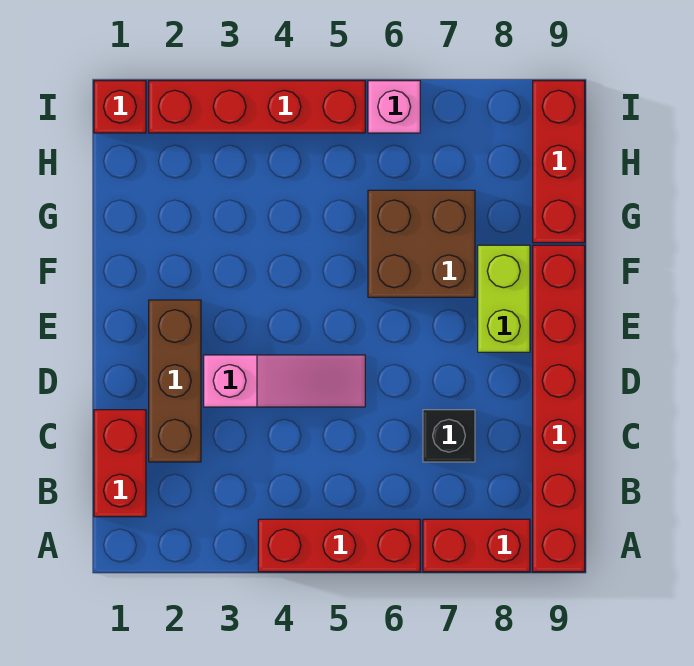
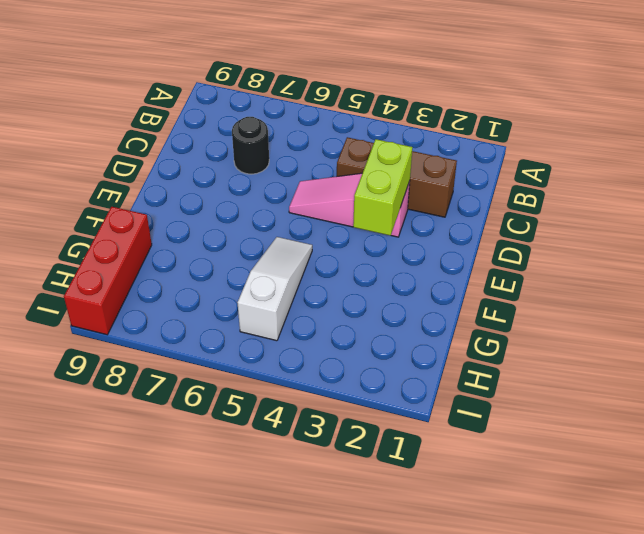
brown brick C2:C4 level 1 -> brown brick C2:E2 level 1
black round brick C7 level 1 -> black brick C7 level 1
lime brick D3:E3 level 2 -> lime brick E8:F8 level 1
white slope F5:H5 level 1 top H -> none
none -> red brick A4:A6 level 1
none -> red brick A7:A8 level 1
none -> red brick A9:F9 level 1

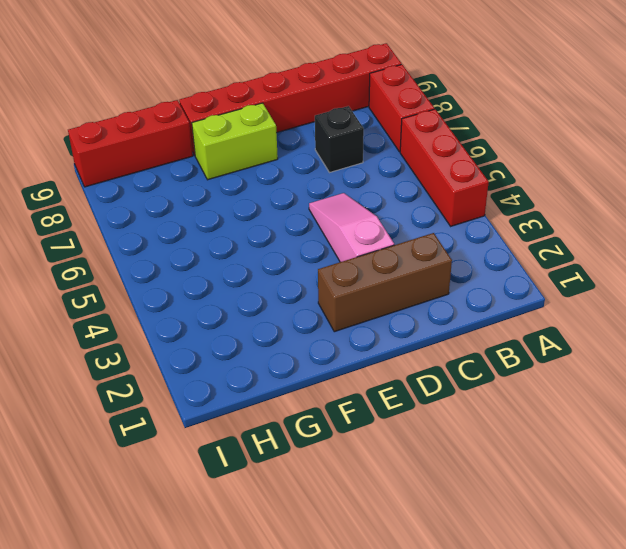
none -> red brick B1:C1 level 1
none -> brown brick F6:G7 level 1
none -> red brick I1 level 1

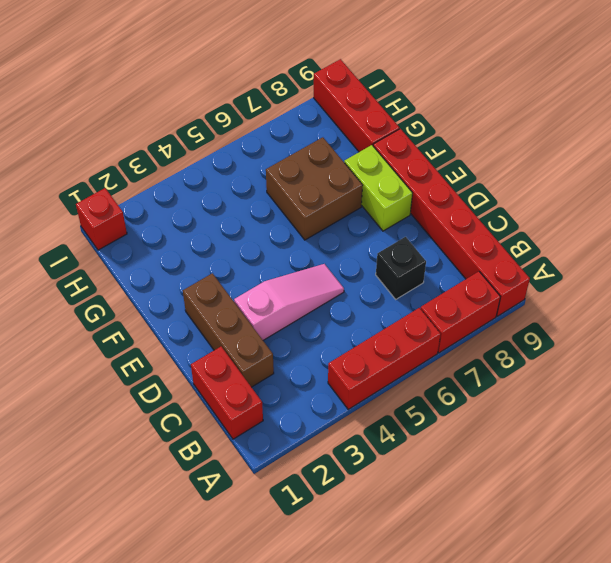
none -> red brick I2:I5 level 1
none -> pink brick I6 level 1

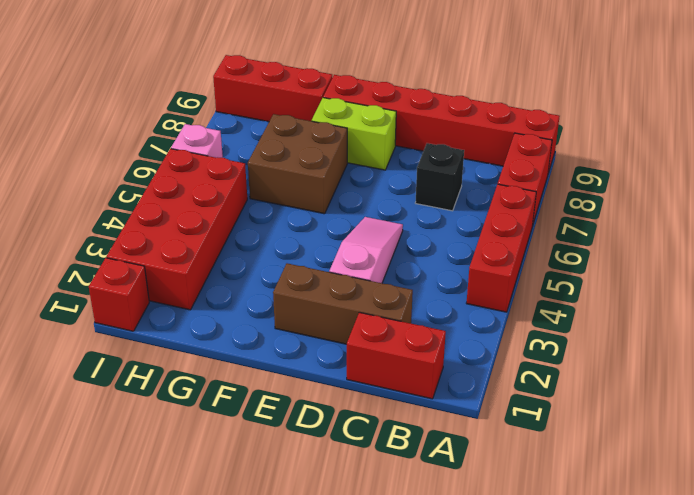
red brick H2:I5 level 1 -> red brick I2:I5 level 1

